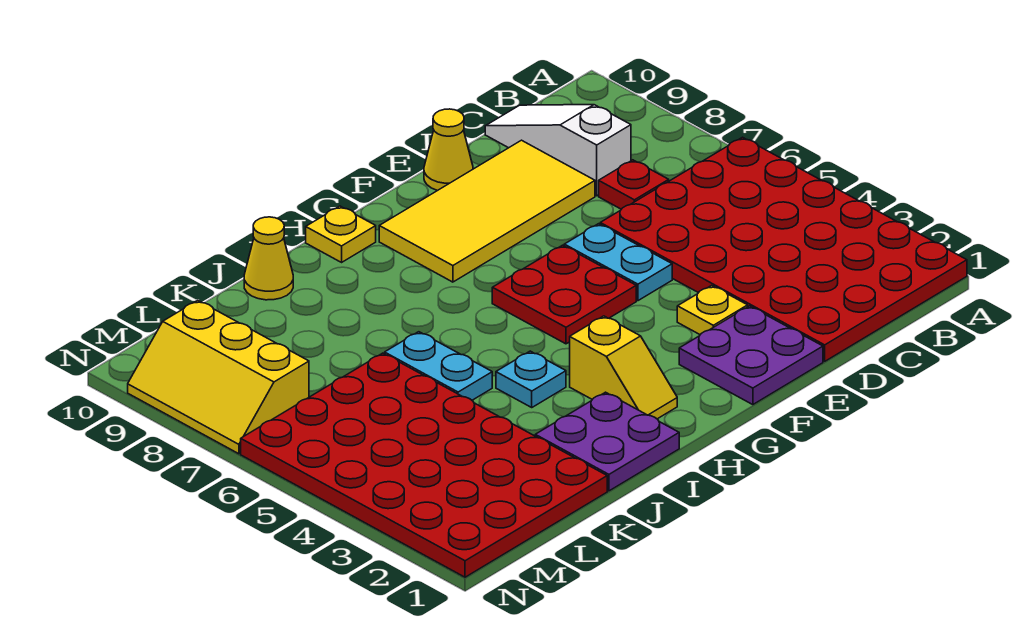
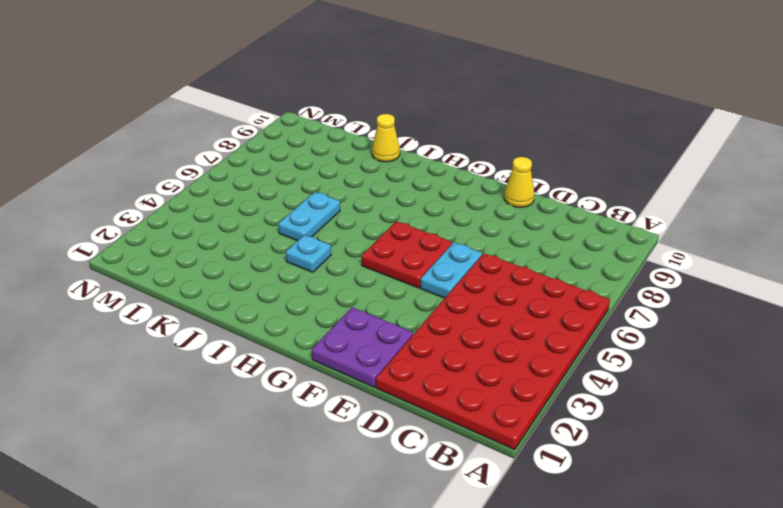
none -> red plate C7 level 1
none -> white slope C8:C10 level 1 top 8
none -> yellow tile D8:G9 level 1

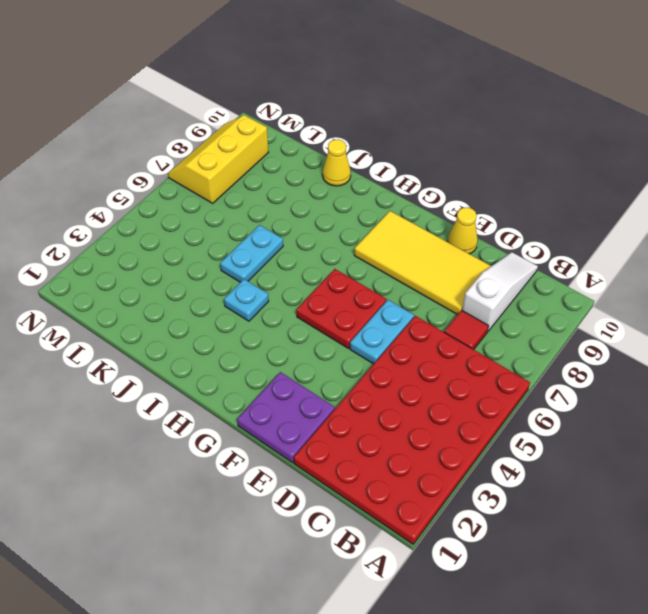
red tile C7 level 1 -> red plate C7 level 1
none -> yellow plate E3 level 1
none -> yellow slope H2:H3 level 1 top 3
none -> yellow plate H10 level 1

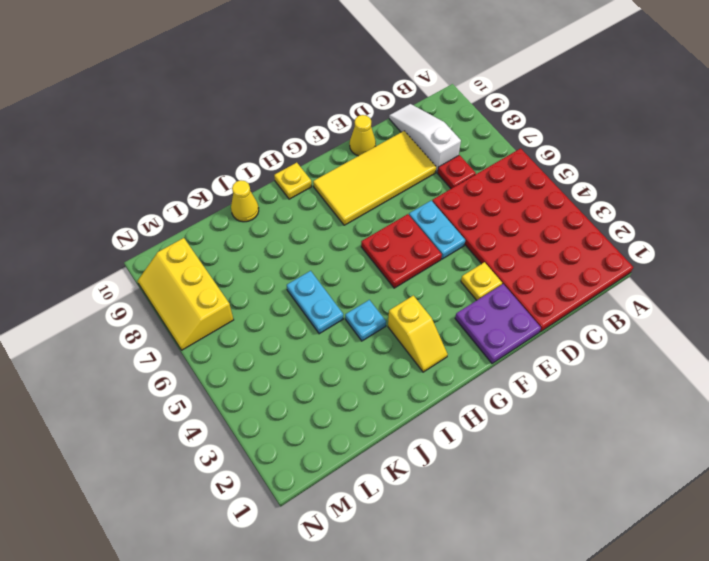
none -> purple plate I1:J2 level 1
none -> red plate K1:N6 level 1

